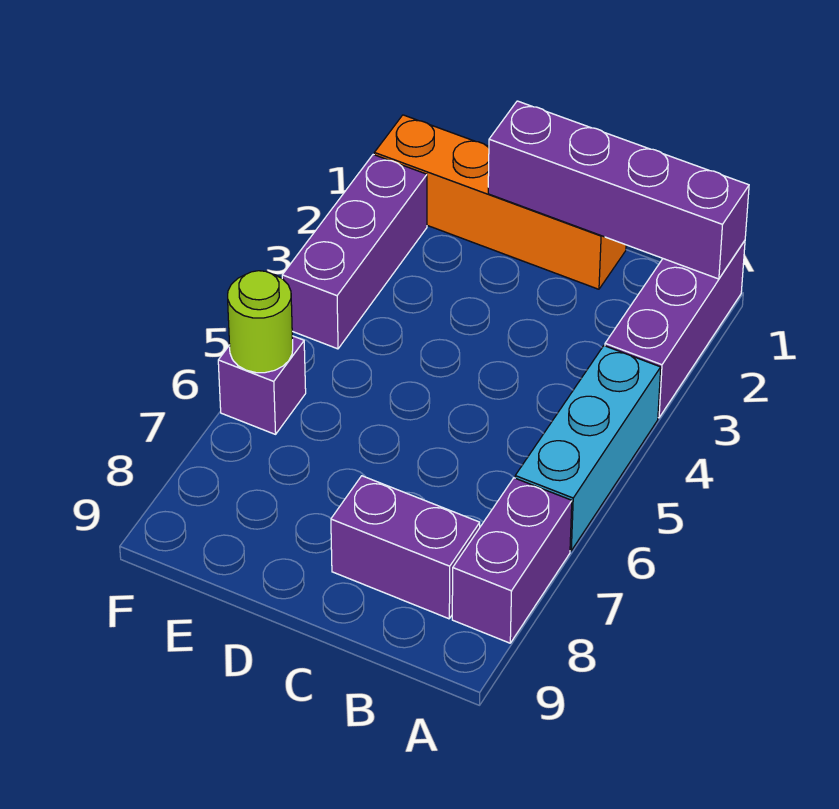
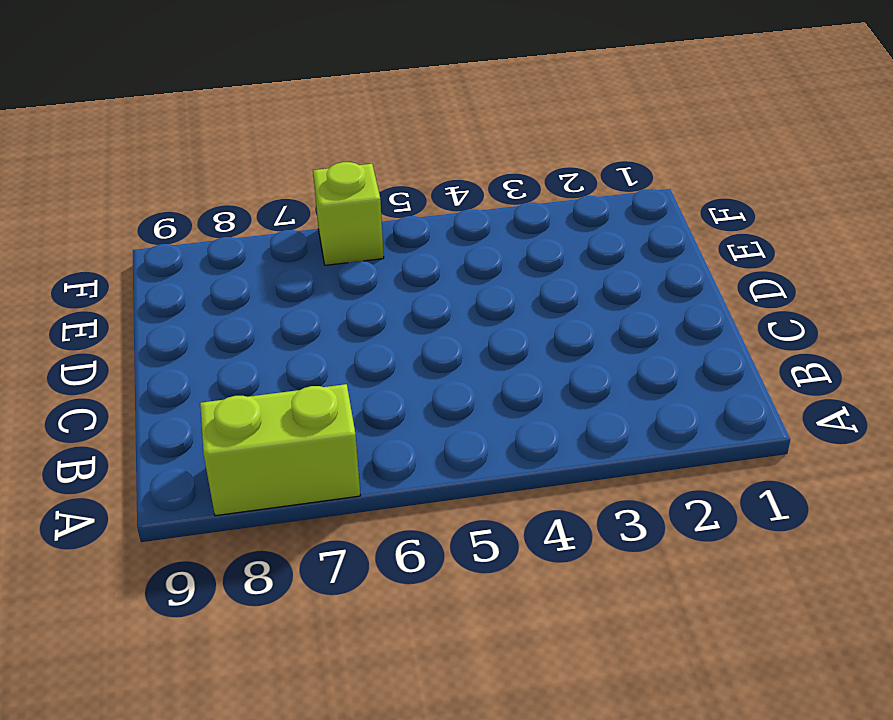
lime brick A7:A8 level 1 -> purple brick A7:A8 level 1
lime brick F6 level 1 -> purple brick F6 level 1
none -> purple brick A1:A3 level 1
none -> cyan brick A4:A6 level 1

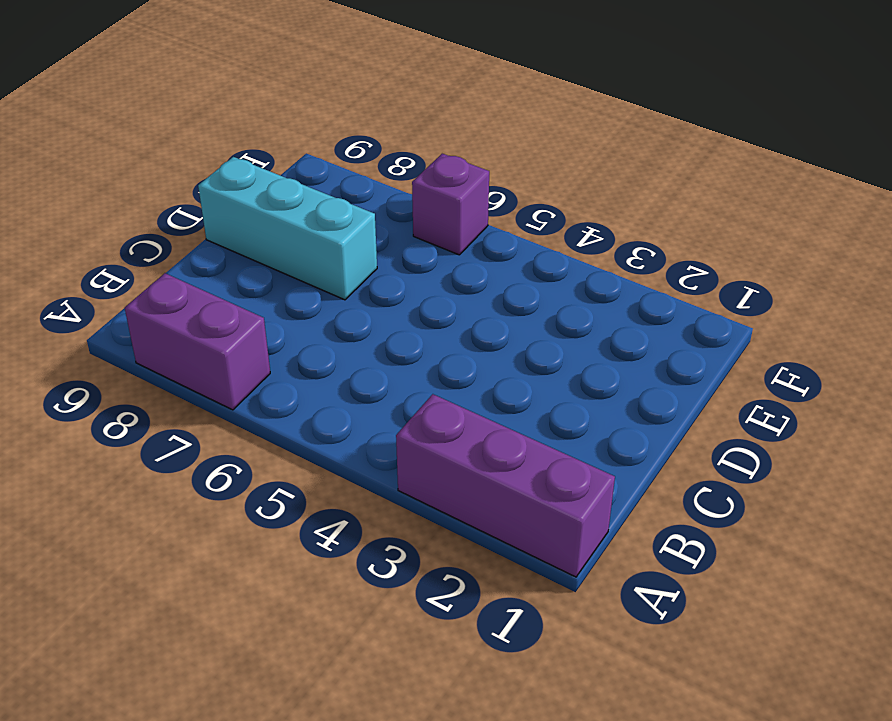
cyan brick D7:D9 level 1 -> cyan brick A4:A6 level 1
none -> purple brick B8:C8 level 1
none -> orange brick C1:F1 level 1

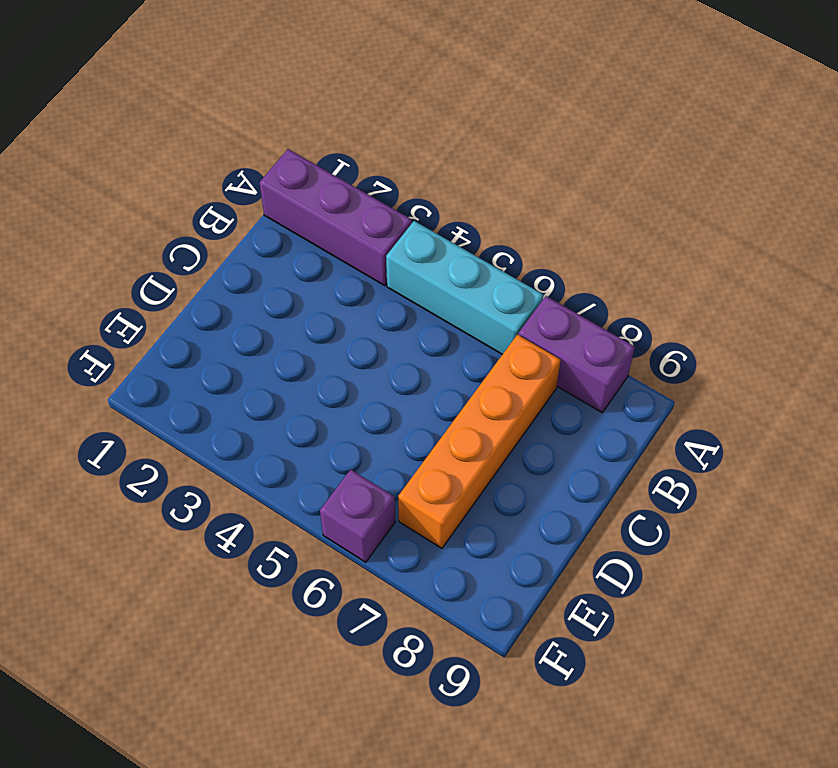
orange brick B7:E7 level 1 -> orange brick C1:F1 level 1
none -> purple brick B8:C8 level 1
none -> purple brick F2:F4 level 1

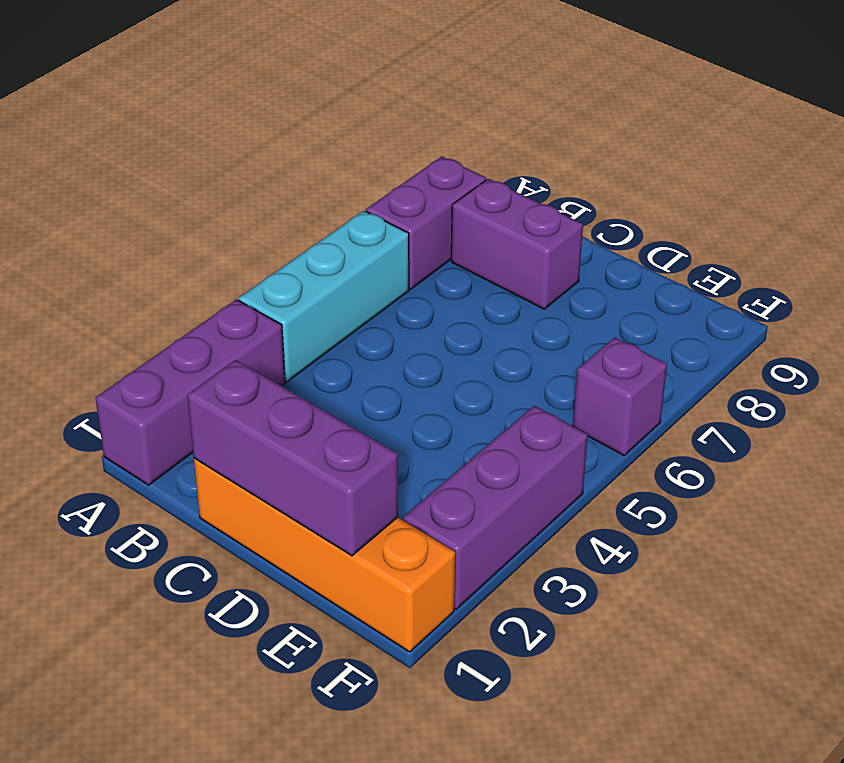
purple brick C1:E1 level 2 -> purple brick A1:D1 level 2
none -> lime round brick F6 level 2

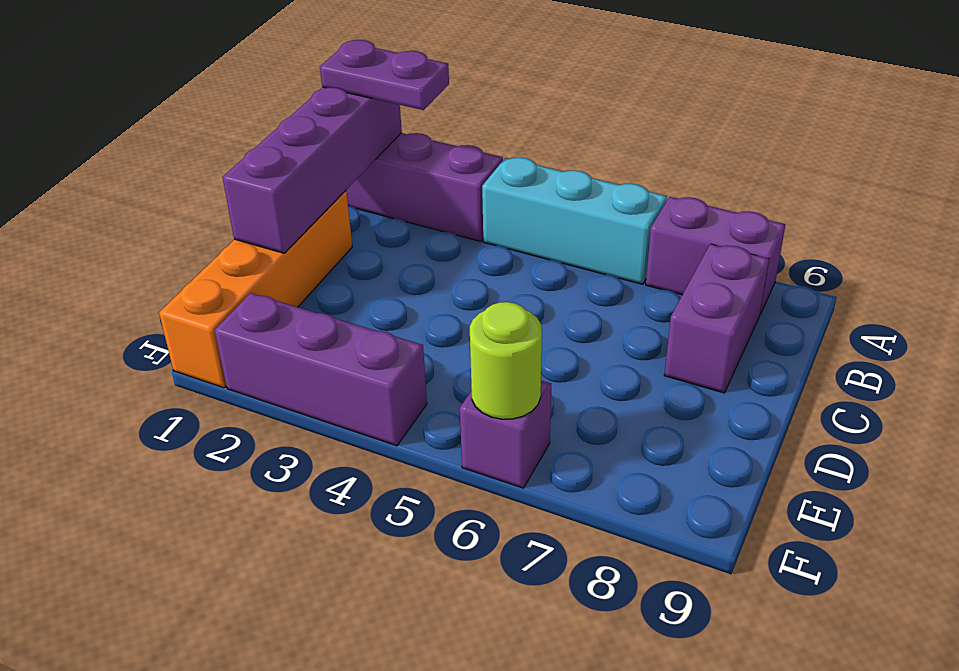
purple plate A1:A2 level 3 -> none

